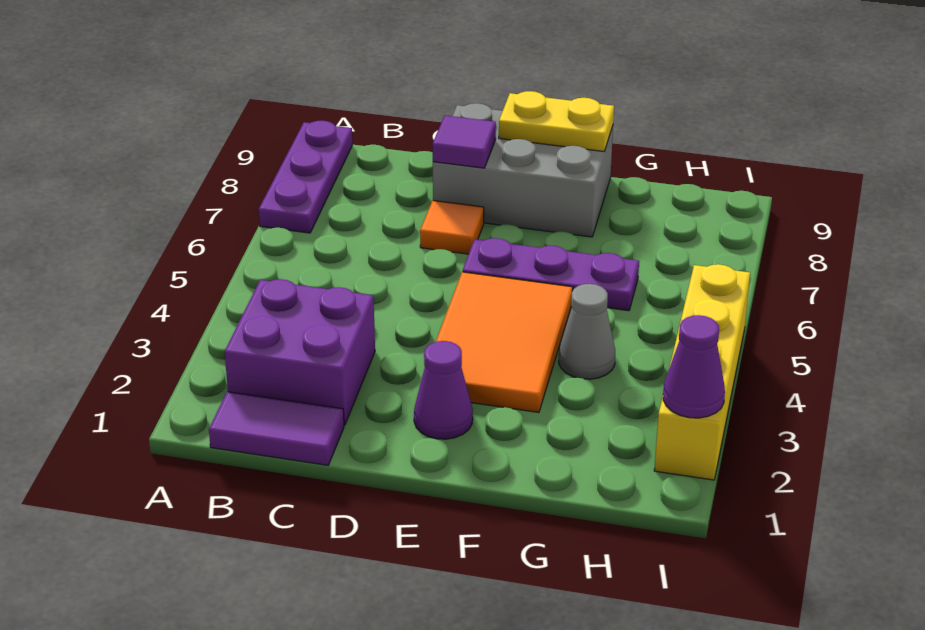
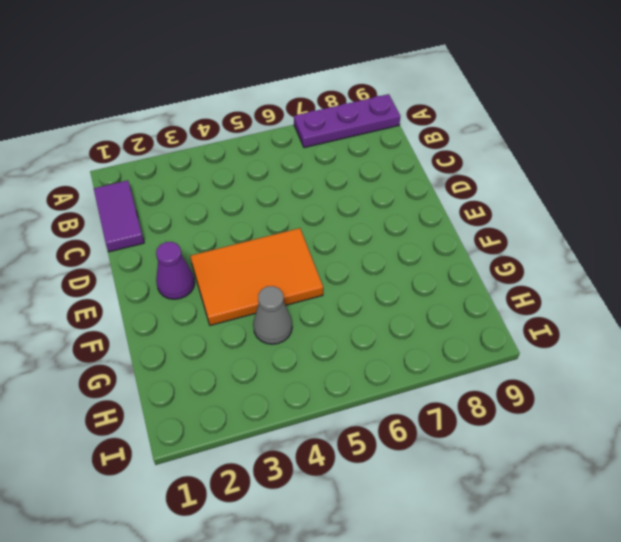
none -> purple brick B2:C3 level 1
none -> orange tile D7 level 1
none -> grey brick D8:F9 level 1

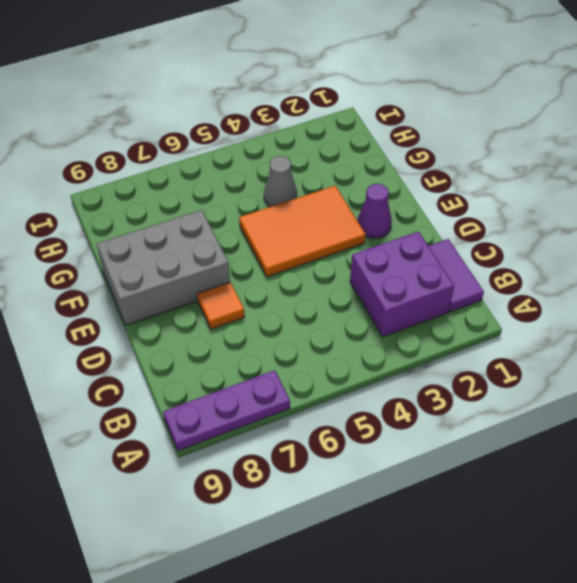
grey brick E7:F9 level 1 -> grey brick D8:F9 level 1
none -> purple plate E6:G6 level 1
none -> yellow brick I2:I5 level 1
none -> purple tile D8 level 2

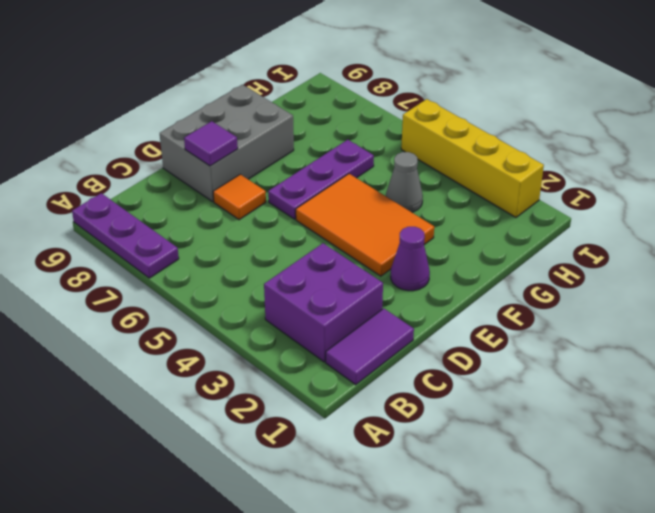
none -> yellow plate E9:F9 level 2
none -> purple cone I2 level 2

